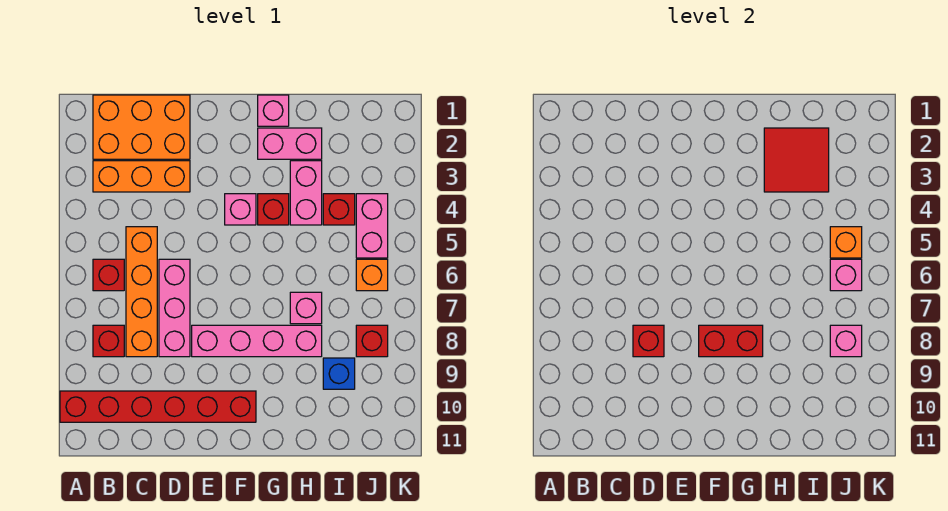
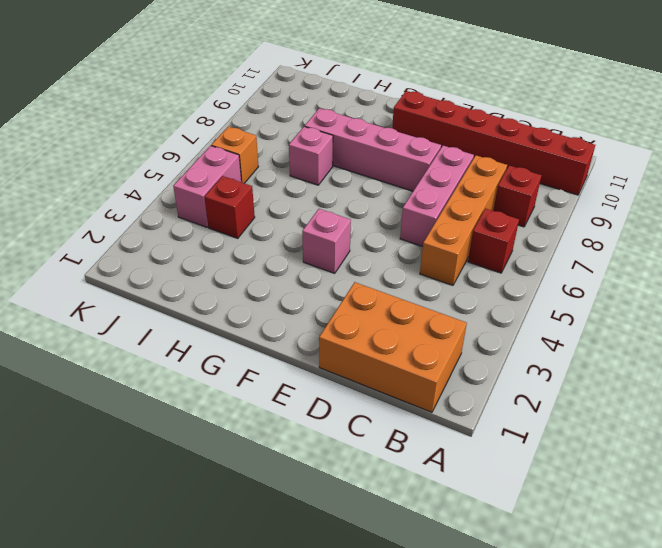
none -> orange brick B3:D3 level 1
none -> pink brick G1 level 1
none -> pink brick G2:H2 level 1

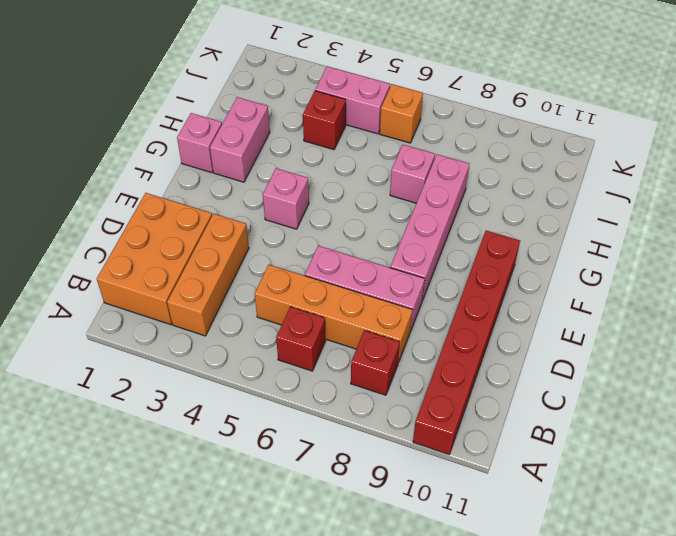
none -> red brick G4 level 1
none -> pink brick H3:H4 level 1
none -> blue brick I9 level 1

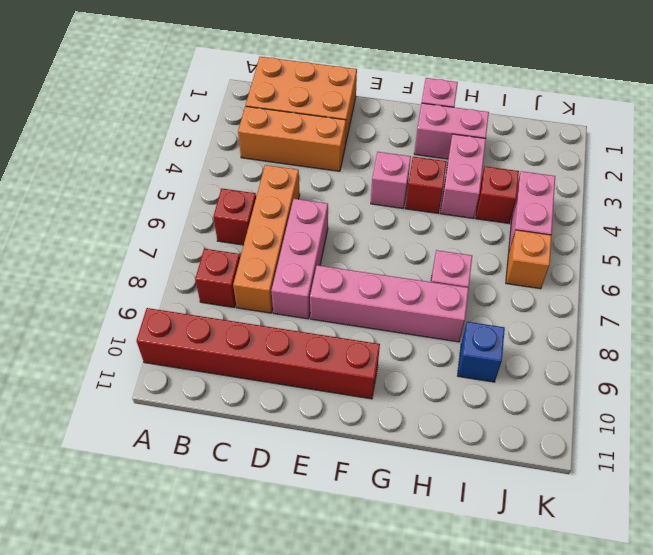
none -> red brick J8 level 1
none -> red brick D8 level 2
none -> red brick F8:G8 level 2

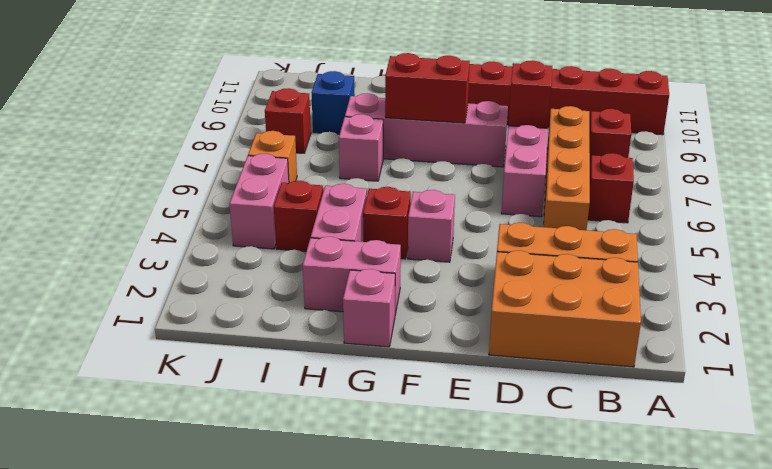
none -> red tile H2:I3 level 2
none -> orange brick J5 level 2
none -> pink brick J6 level 2

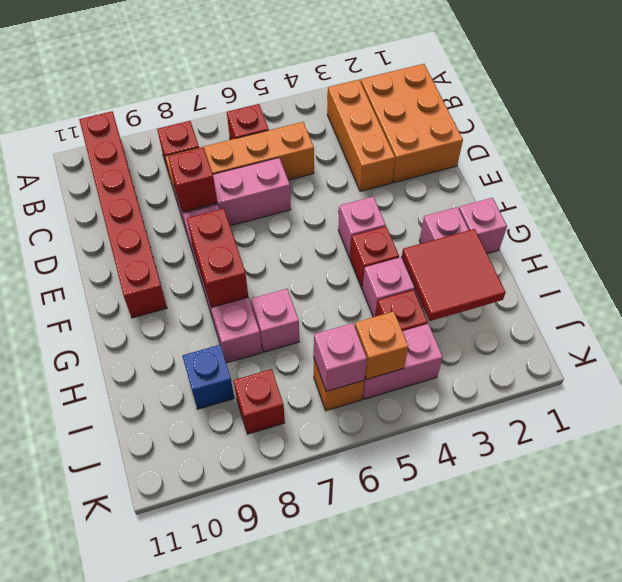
none -> pink brick J8 level 2

